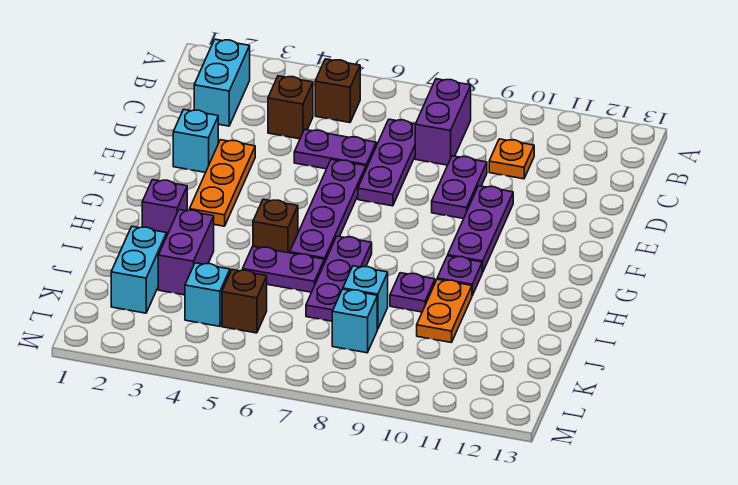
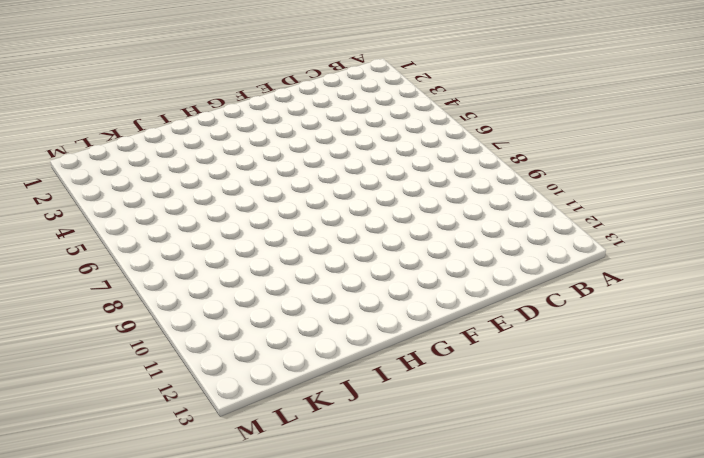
none -> cyan brick B2:C2 level 1
none -> brown brick B5 level 1
none -> purple brick B8:C8 level 1

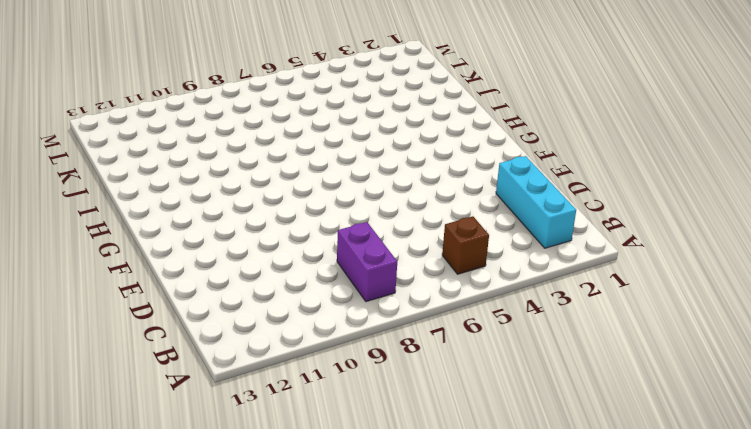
cyan brick B2:D2 level 1 -> cyan brick B2:C2 level 1
none -> brown brick C4 level 1
none -> purple plate C7:E7 level 1
none -> orange plate C10 level 1

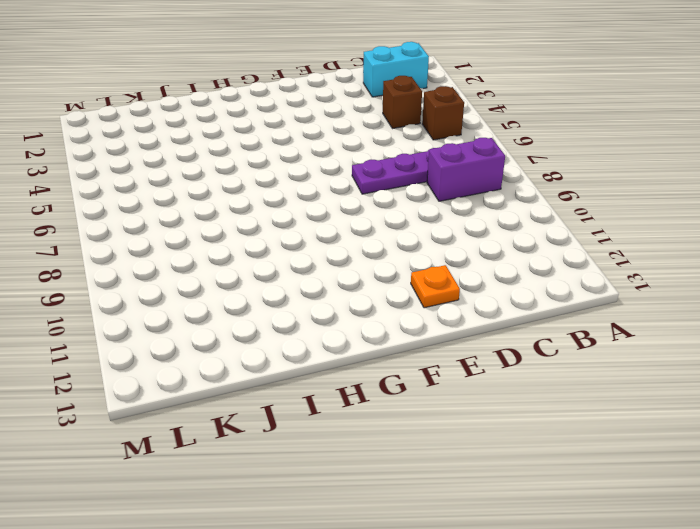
orange plate E12 level 1 -> orange plate C10 level 1
none -> purple plate D5:D6 level 1
none -> purple plate D9:E9 level 1
none -> cyan brick E2 level 1

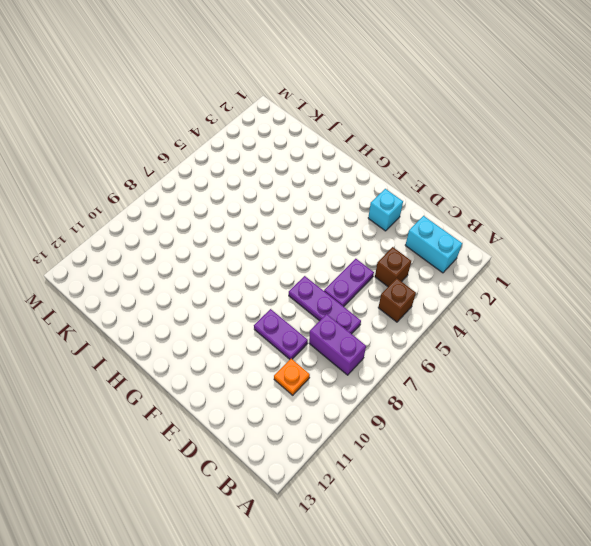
none -> orange plate E3:G3 level 1
none -> purple plate E6:H6 level 1
none -> purple plate E10:G10 level 1

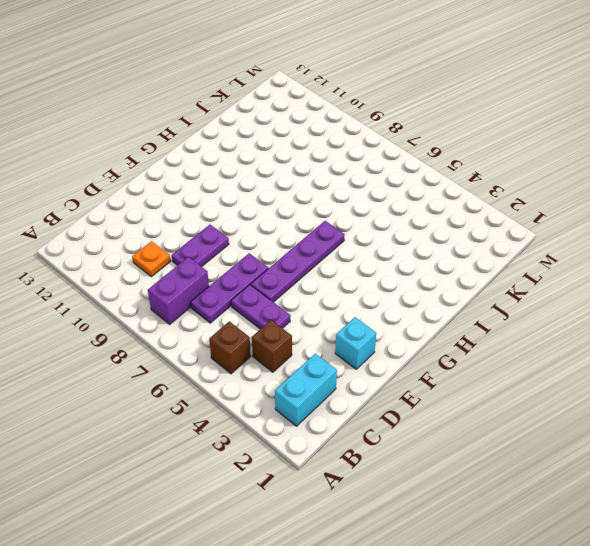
none -> orange plate E3:G3 level 1
none -> purple plate E10:G10 level 1
none -> purple brick H2 level 1

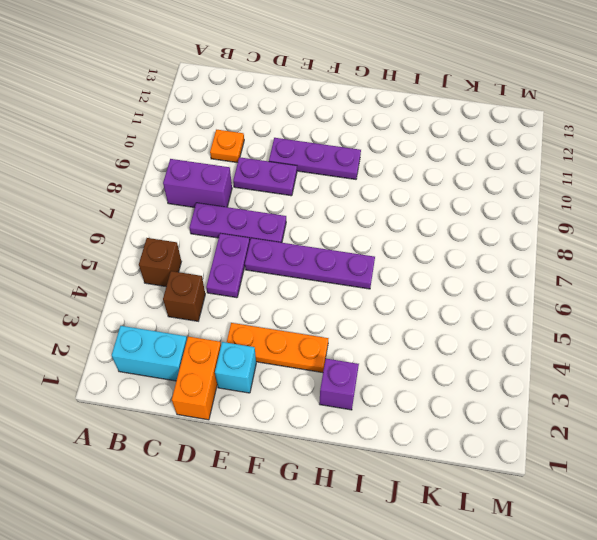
orange brick D1:D2 level 1 -> none
none -> brown brick H5 level 1
none -> purple plate H7:J7 level 1
none -> purple plate H10 level 1

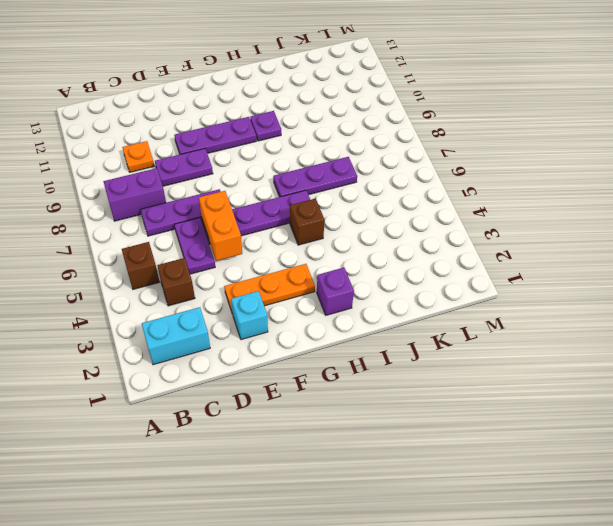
orange brick E5:E6 level 2 -> none
none -> purple brick I3:J3 level 1
none -> purple plate I5:I6 level 1
none -> purple plate I9 level 1

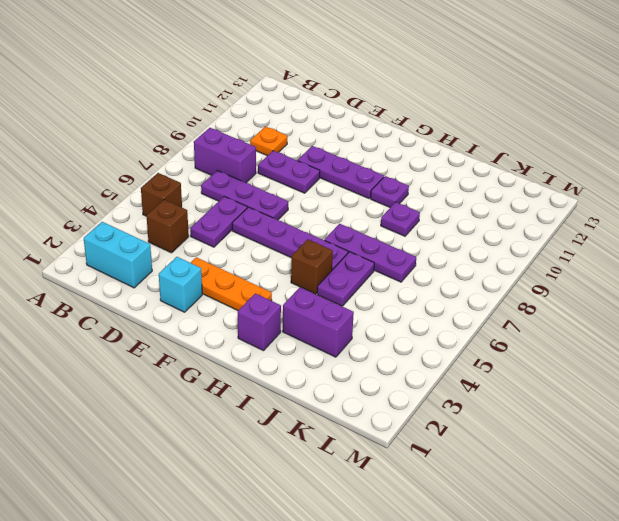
none -> orange plate I10:J10 level 1
none -> cyan brick J2:K2 level 1
none -> cyan brick J8 level 1

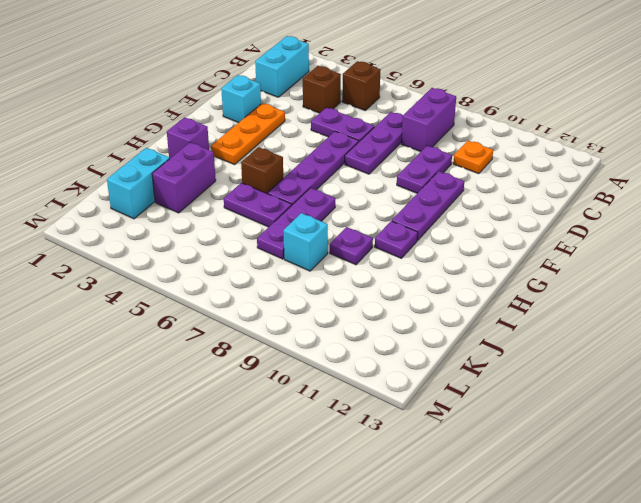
none -> orange plate I10:J10 level 1
none -> cyan brick K4 level 1
none -> brown brick K5 level 1

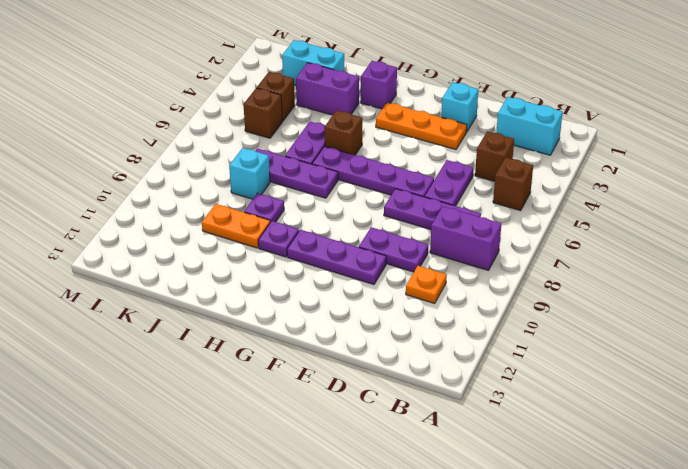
brown brick K4 level 1 -> cyan brick K4 level 1
none -> cyan brick K8 level 1

